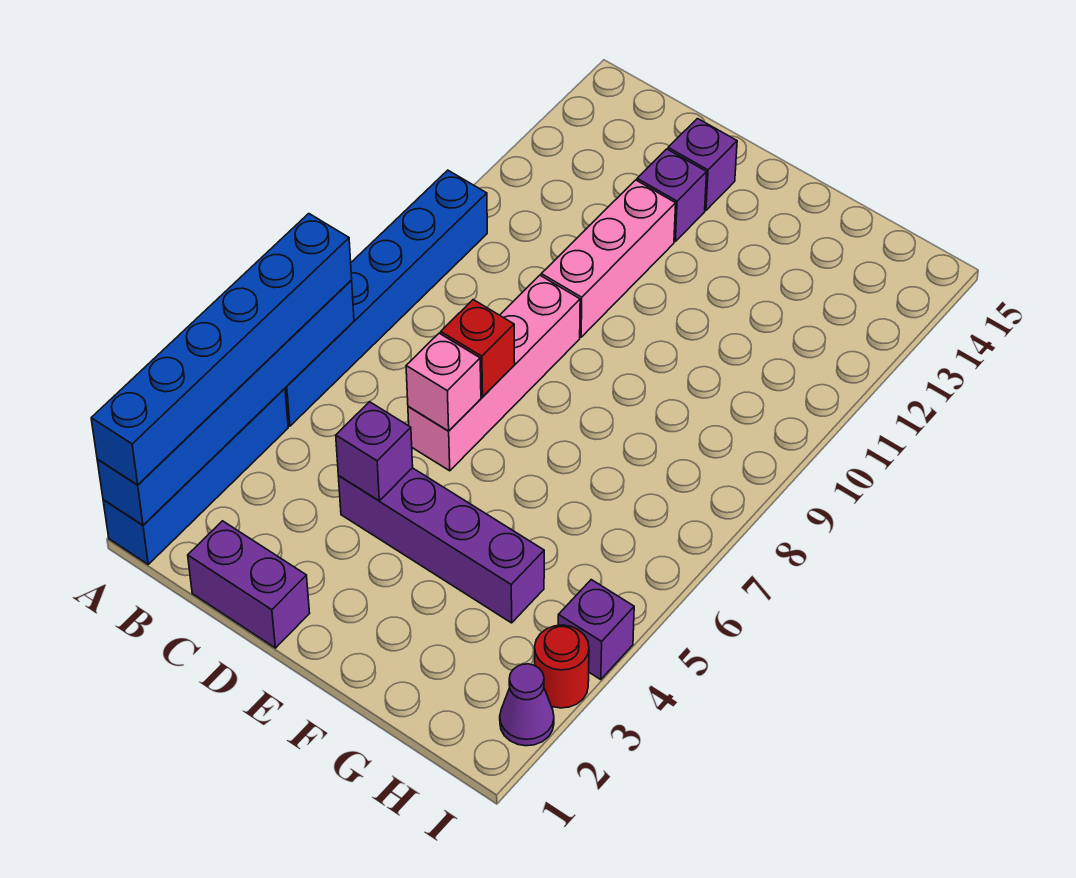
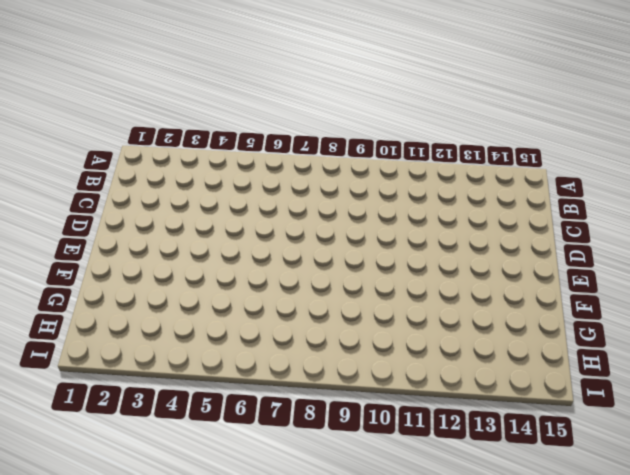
none -> blue brick A1:A4 level 1
none -> blue brick A5:A10 level 1
none -> purple brick C1:D1 level 1

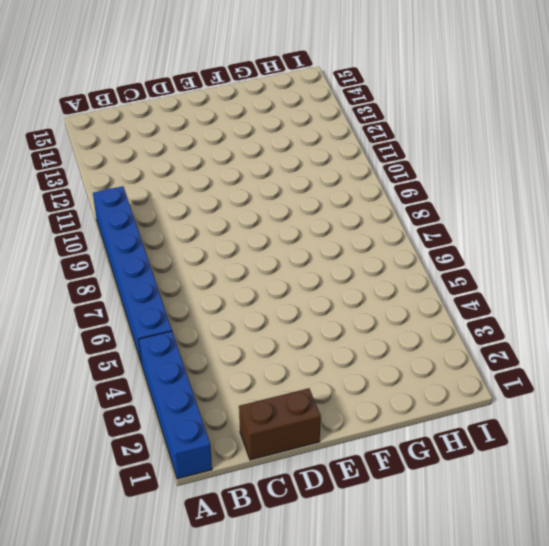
brown brick C1:D1 level 1 -> purple brick C1:D1 level 1
none -> purple brick D4:G4 level 1
none -> pink brick D6:D9 level 1
none -> pink brick D10:D12 level 1

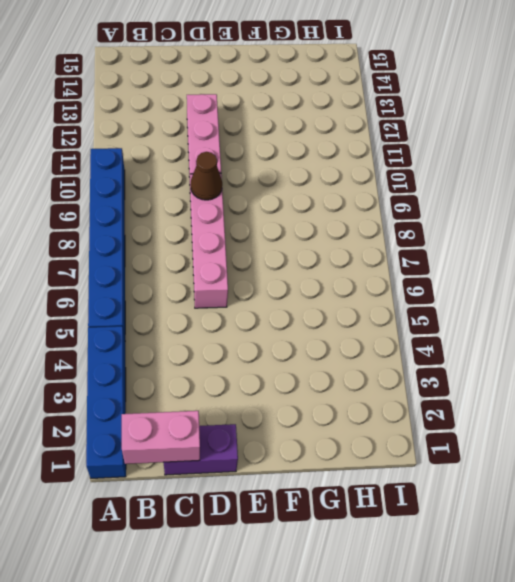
pink brick B1:C1 level 2 -> none
brown cone D9 level 2 -> none
none -> purple brick D4:G4 level 1
none -> purple brick D13 level 1
none -> purple brick D14 level 1

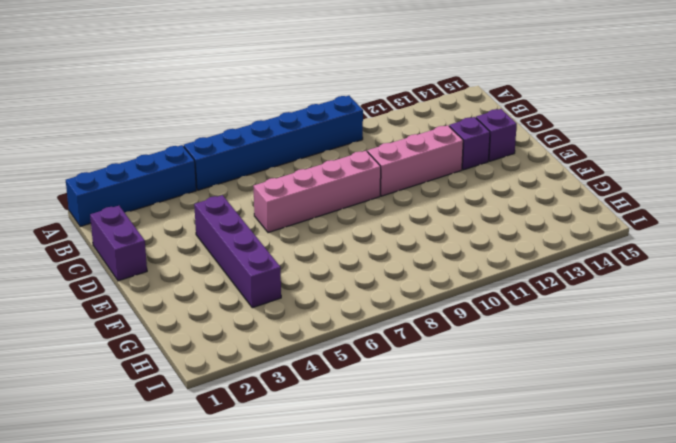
none -> purple cone I2 level 1
none -> red round brick I3 level 1
none -> purple brick I4 level 1

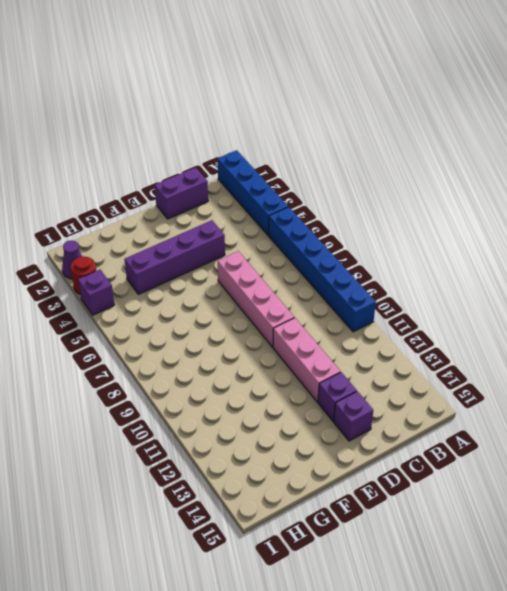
none -> blue brick A1:A6 level 2
none -> purple brick D4 level 2
none -> pink brick D6 level 2

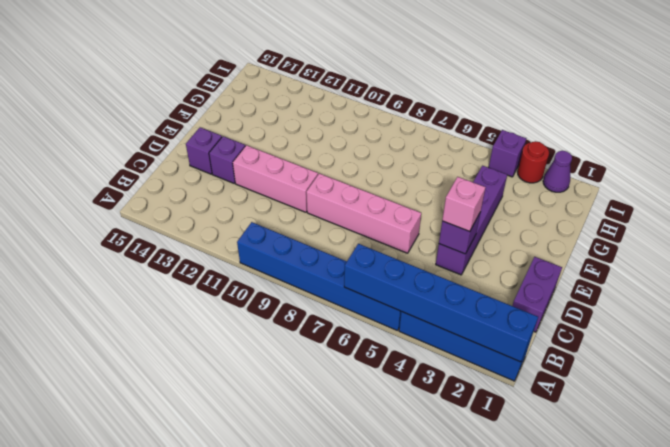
pink brick D4 level 3 -> pink brick D6 level 2
none -> red brick D7 level 2
none -> blue brick A1:A6 level 3

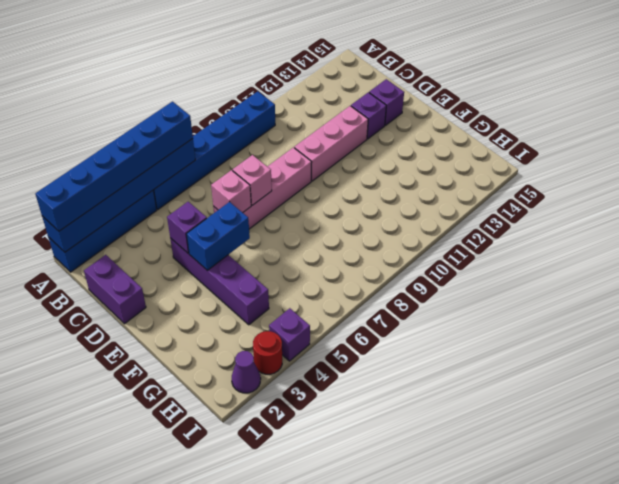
pink brick D7 level 2 -> red brick D7 level 2
blue brick E4:E5 level 2 -> none

